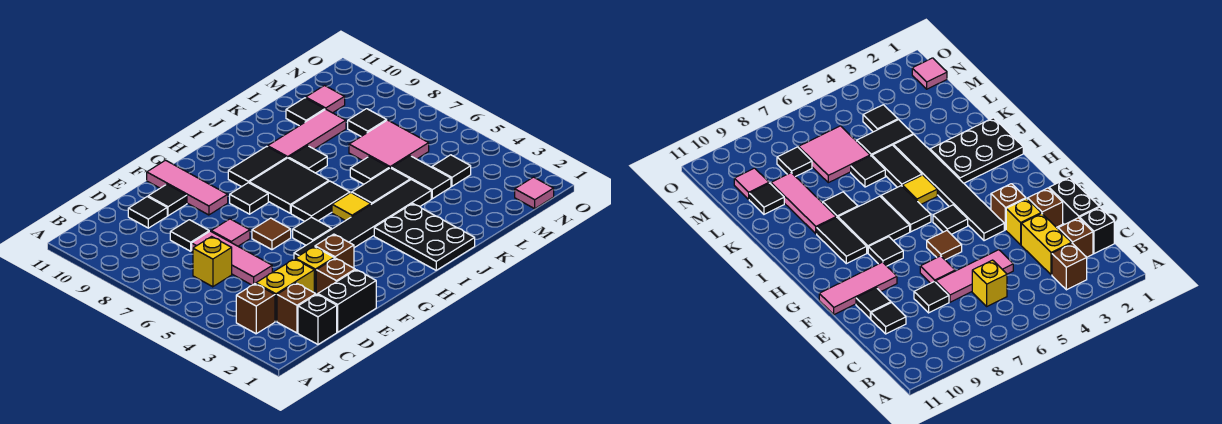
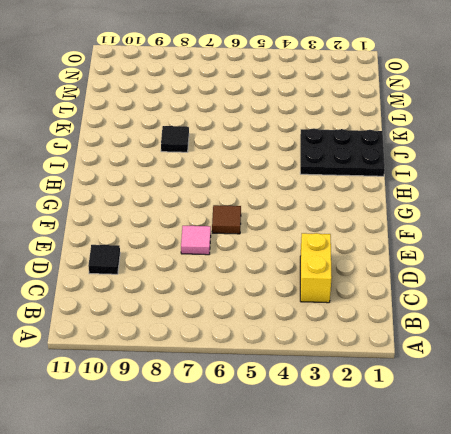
none -> brown brick B3 level 1
none -> black brick C1 level 1
none -> brown brick C2 level 1
none -> yellow brick C6 level 1

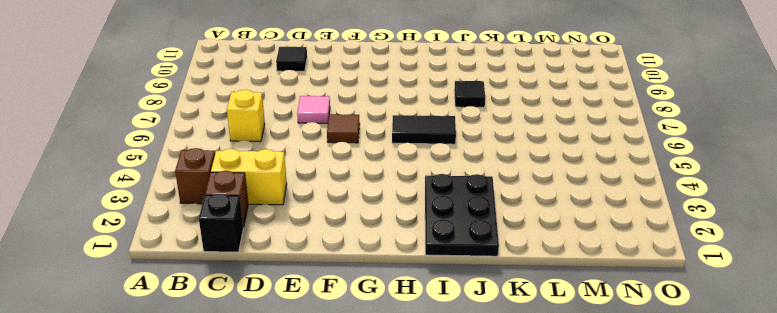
none -> black brick D1:E1 level 1
none -> pink tile D5:D7 level 1
none -> black tile D8 level 1
none -> brown brick E2 level 1

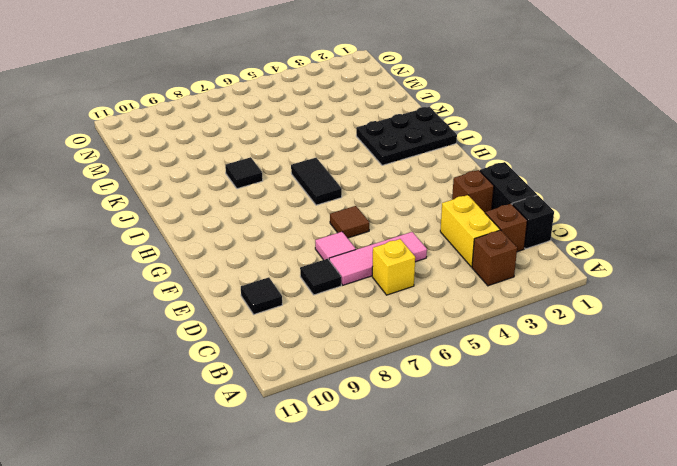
none -> yellow brick E3 level 1
none -> black tile E10 level 1
none -> brown brick F3 level 1
none -> black tile F4:K4 level 1

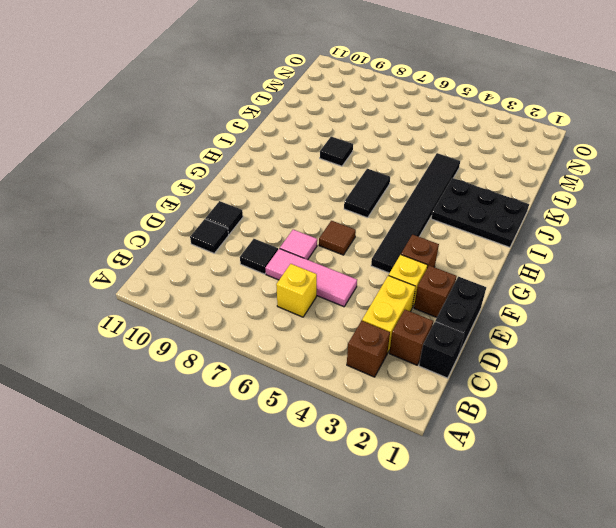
none -> pink tile F9:F11 level 1
none -> black tile G5 level 1
none -> black tile G8 level 1
none -> black tile H7:I8 level 1

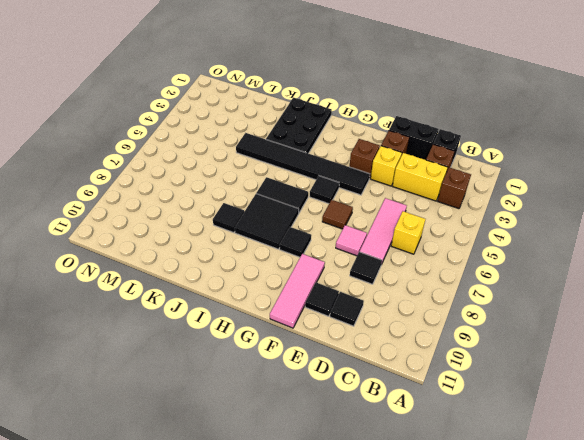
none -> black tile H9:I9 level 1
none -> yellow tile I5 level 1
none -> black tile J5:K5 level 1
none -> pink tile J9:L9 level 1

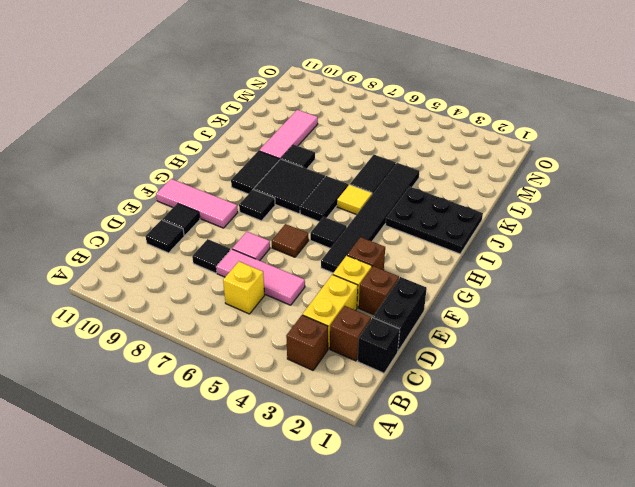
none -> black tile K6 level 1
none -> black tile L4:L5 level 1
none -> pink tile L6:M7 level 1
none -> black tile L10 level 1

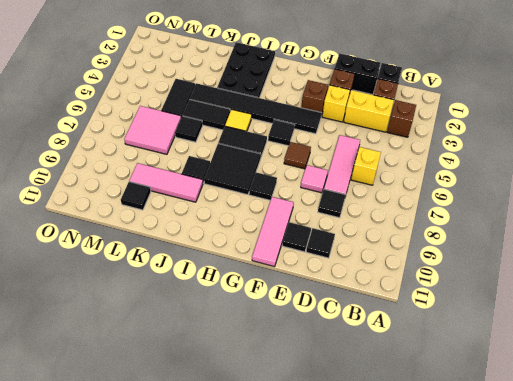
none -> black tile H9:I9 level 1
none -> black tile M4 level 1
none -> black tile M8 level 1
none -> pink tile M10 level 1

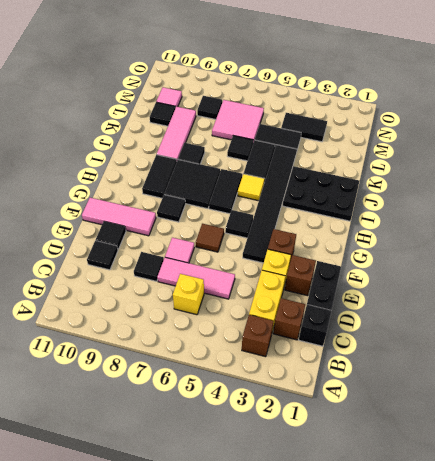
black tile M3:M4 level 1 -> black tile M4 level 1
none -> pink tile N1 level 1

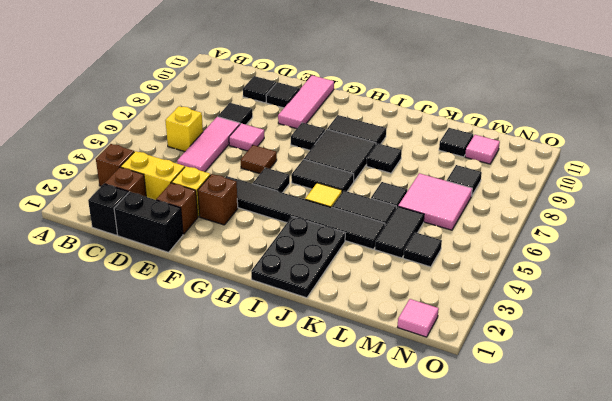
none -> pink tile J9:L9 level 1

